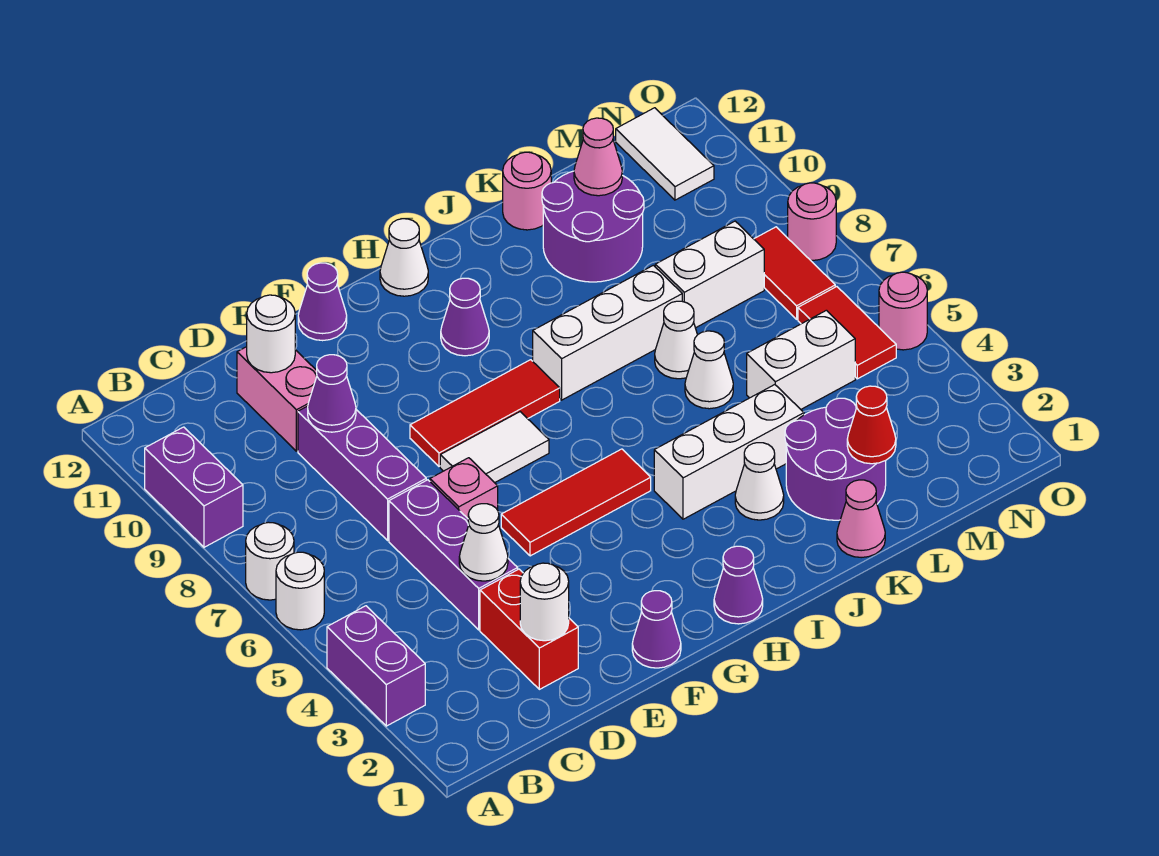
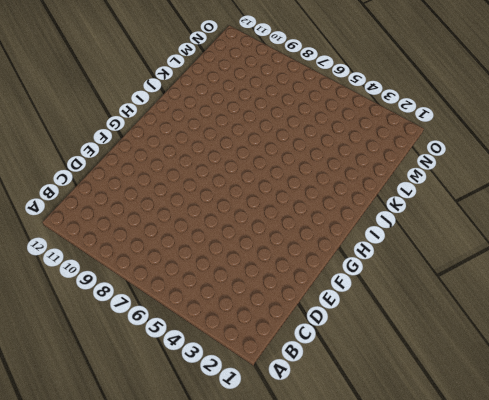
none -> purple brick A3:A4 level 1
none -> white round brick A6 level 1
none -> white round brick A7 level 1
none -> purple brick A9:A10 level 1

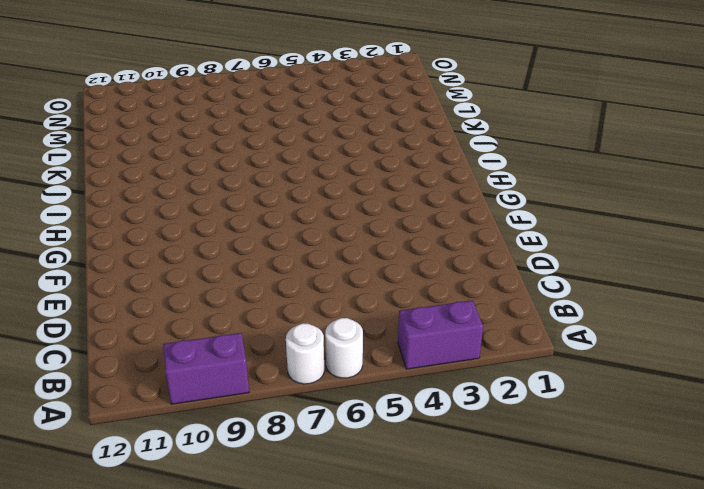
none -> red brick D2:D3 level 1
none -> purple brick D4:D6 level 1
none -> purple brick D7:D9 level 1
none -> pink brick D10:D11 level 1

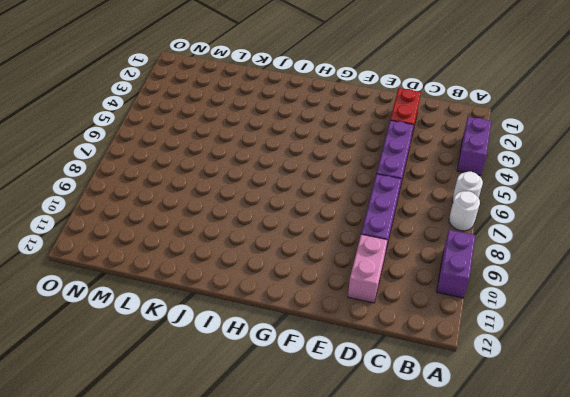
none -> pink brick E6 level 1
none -> purple cone F1 level 1
none -> red tile F5:H5 level 1
none -> white tile F7:G7 level 1

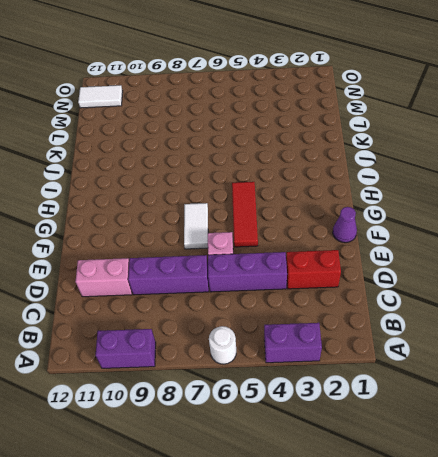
none -> white round brick A7 level 1
none -> red tile F8:H8 level 1
none -> purple cone F12 level 1
none -> purple cone H1 level 1

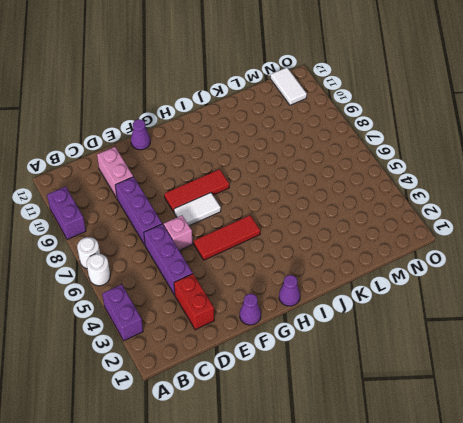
none -> purple cone H10 level 1
none -> white cone H12 level 1
none -> white brick I4:K4 level 1
none -> white brick I8:K8 level 1

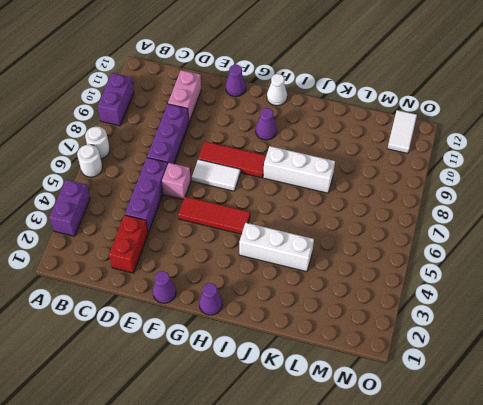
none -> white cone J3 level 1
none -> pink cone K1 level 1
none -> purple round brick K2:L3 level 1
none -> white cone K6 level 1

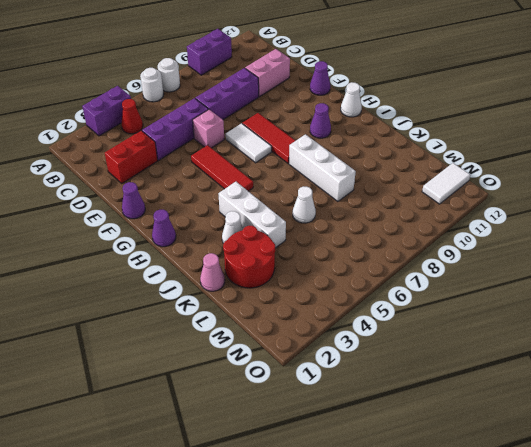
red cone B4 level 1 -> red cone L2 level 2
red round brick K2:L3 level 1 -> purple round brick K2:L3 level 1
none -> white cone K7 level 1
none -> purple round brick K10:L11 level 1
none -> pink round brick K12 level 1
none -> white brick L5:M5 level 1

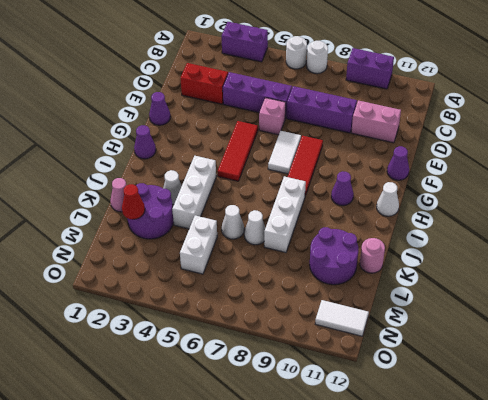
none -> white brick L8:M8 level 1
none -> red tile N5:N6 level 1
none -> red tile N7:N8 level 1
none -> pink round brick O5 level 1

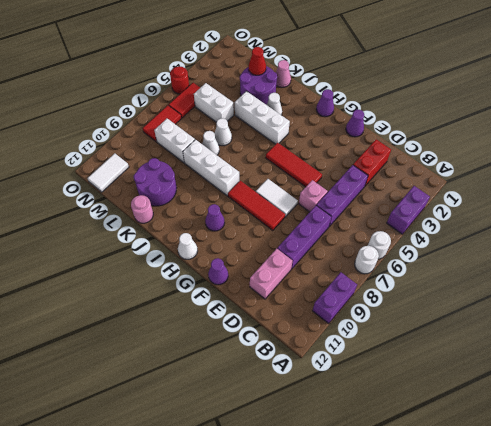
red round brick O5 level 1 -> pink round brick O5 level 1
none -> pink round brick O8 level 1
none -> white round brick D2 level 2
none -> white cone D4 level 2
none -> purple cone D9 level 2

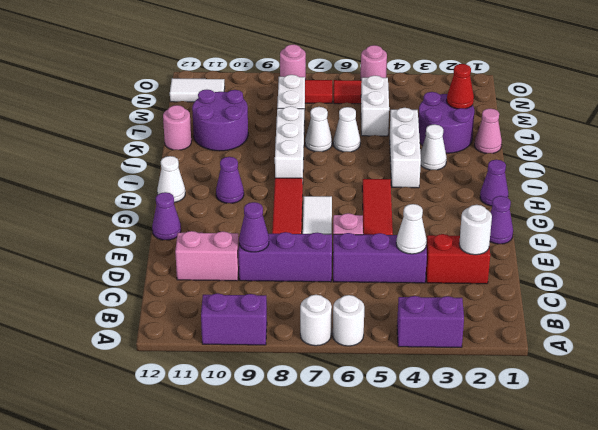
none -> white round brick D11 level 2
none -> pink cone L11 level 2

